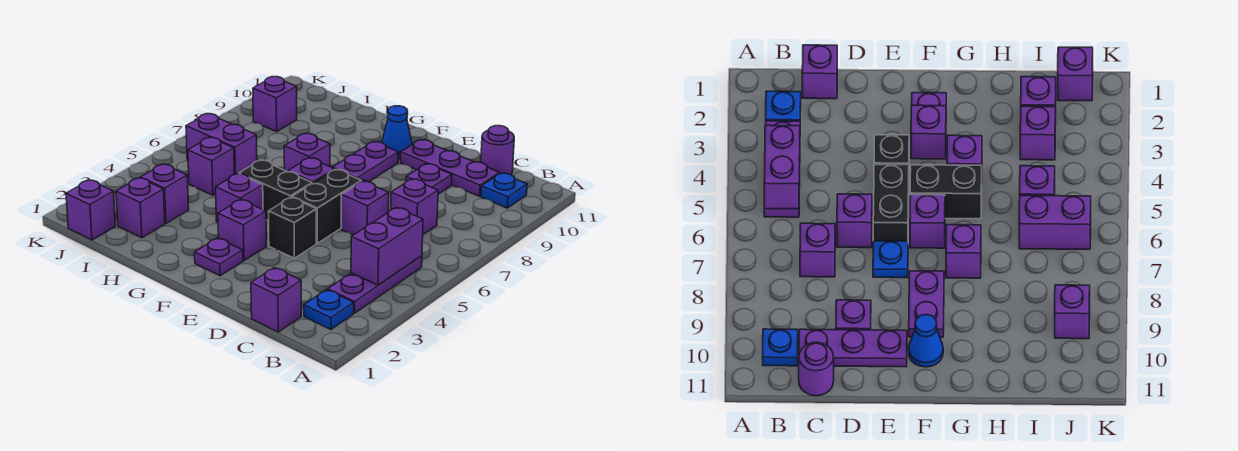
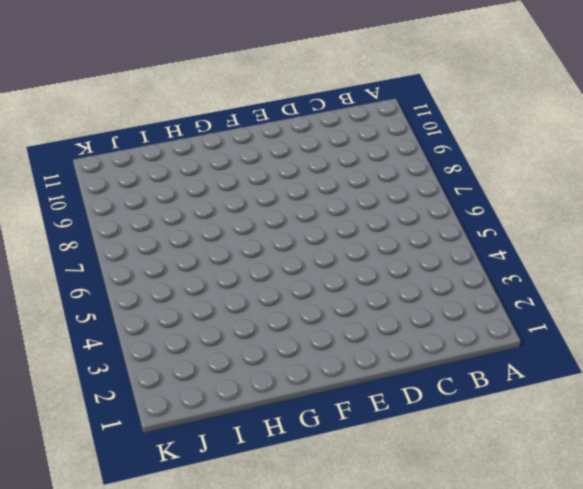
none -> blue plate B2 level 1
none -> purple plate B3:B5 level 1
none -> blue plate B10 level 1

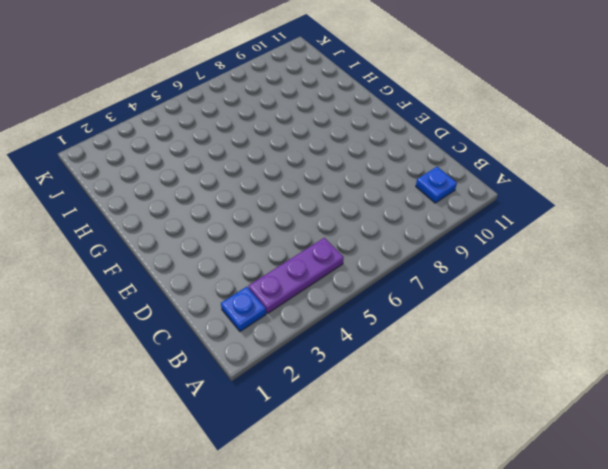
none -> purple brick C1 level 1
none -> purple brick C7 level 1
none -> purple plate C10:E10 level 1

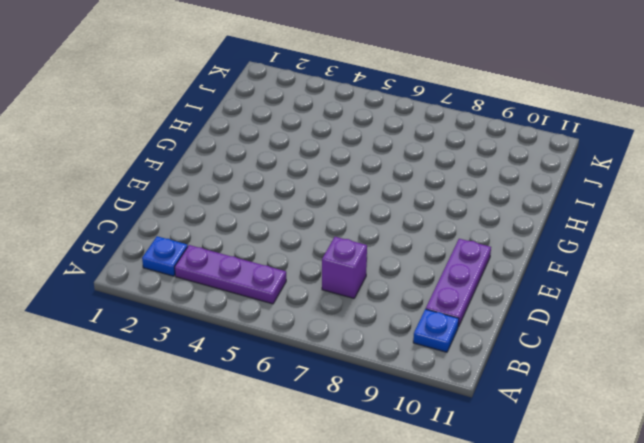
none -> purple brick C1 level 1
none -> purple round brick C11 level 1
none -> purple brick D6 level 1

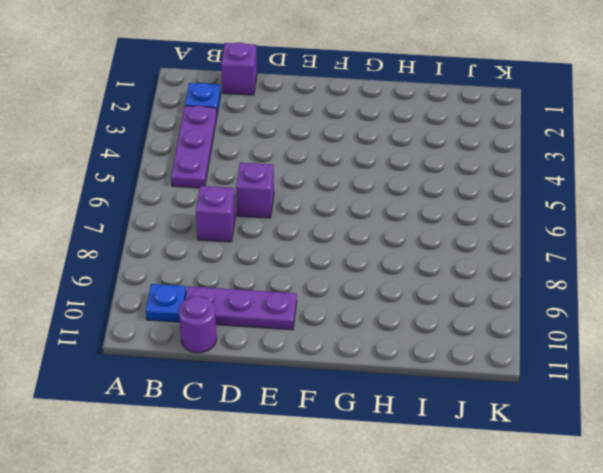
none -> purple plate D9 level 1
none -> black brick E4 level 1
none -> black brick E5:E6 level 1

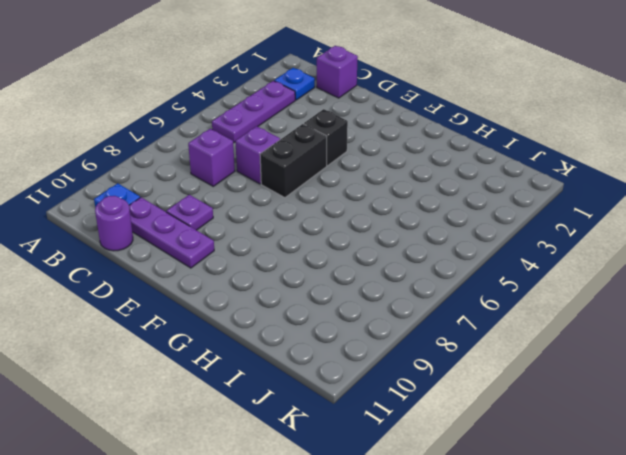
none -> blue plate E7 level 1
none -> purple plate F2 level 1
none -> purple brick F3 level 1

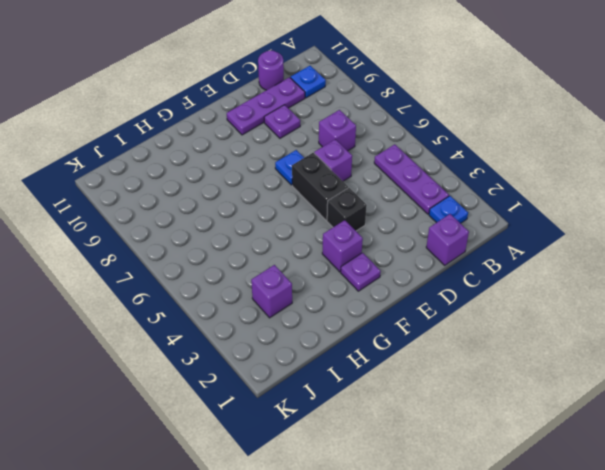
none -> black brick F5:G5 level 1
none -> purple brick F6 level 1
none -> purple plate F8:F9 level 1

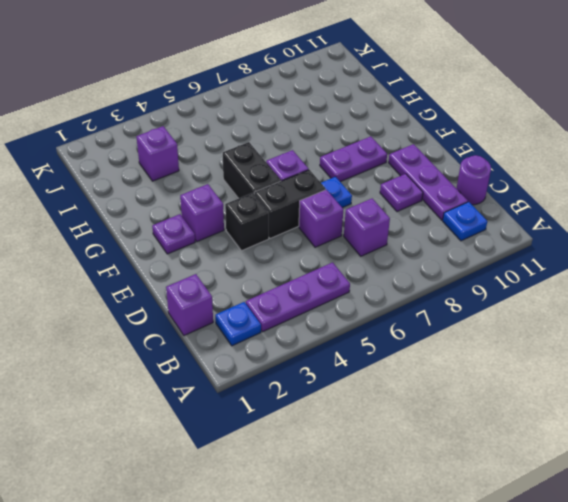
none -> blue cone F10 level 1
none -> purple brick G4 level 1
none -> purple brick G7 level 1

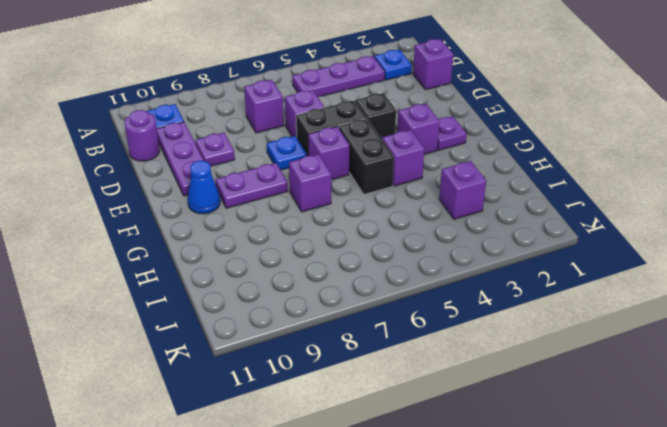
none -> purple brick I2 level 1
none -> purple brick I5 level 1
none -> purple brick I6:J6 level 1

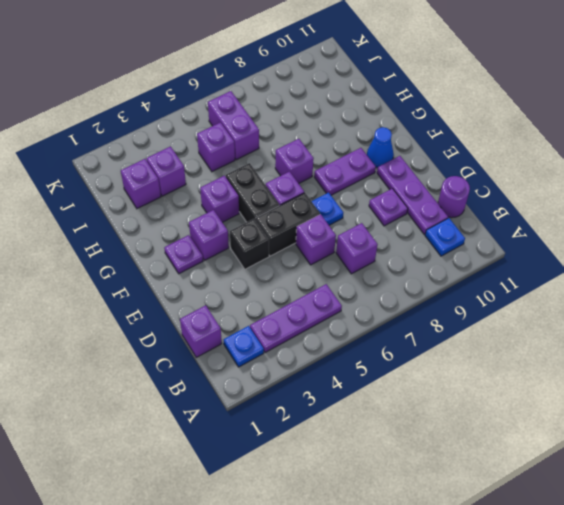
none -> purple brick J1 level 1
none -> purple brick J9 level 1
none -> purple brick B4:B5 level 2

